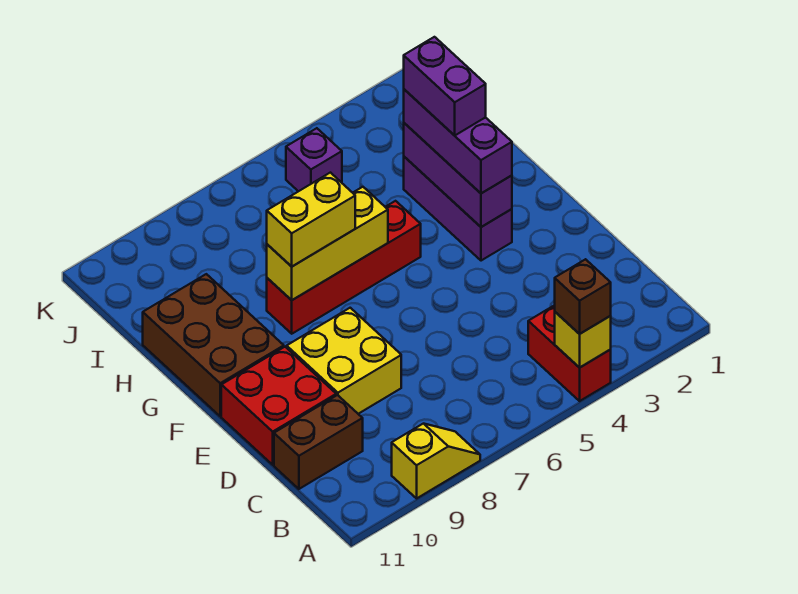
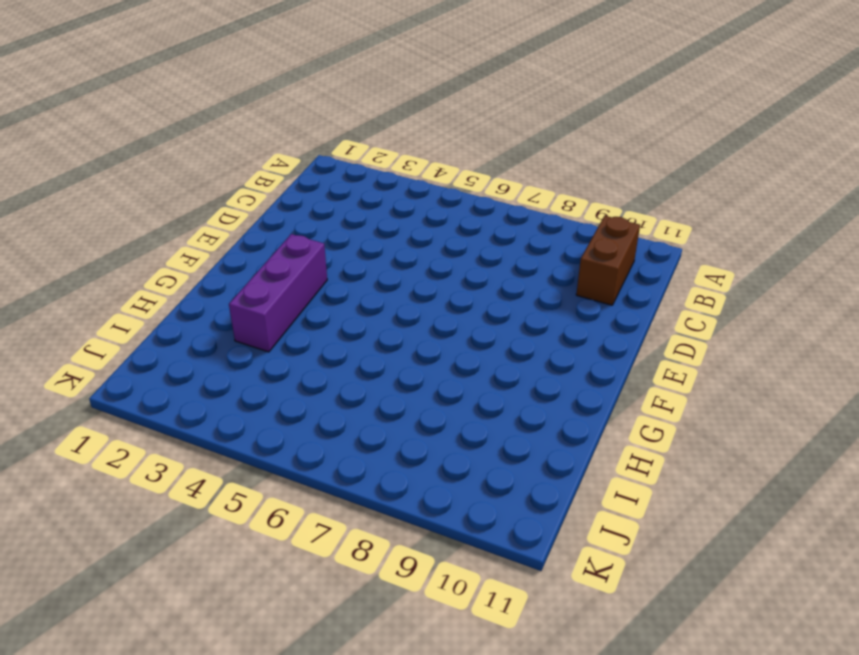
brown brick B10:C10 level 1 -> brown brick C10:C11 level 1
none -> red brick A4:B4 level 1
none -> yellow slope A8:A9 level 1 top 9
none -> yellow brick D8:E9 level 1

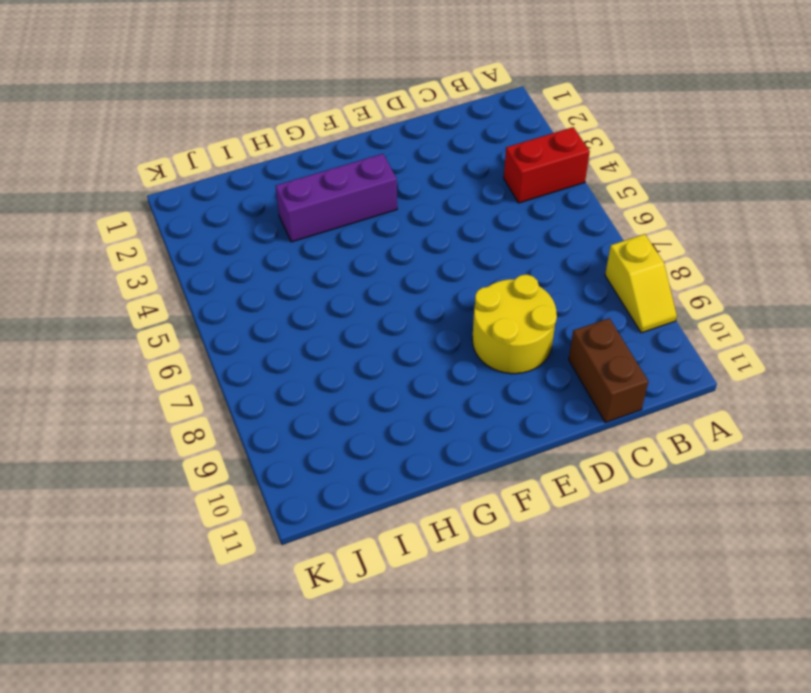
yellow slope A8:A9 level 1 top 8 -> yellow slope A8:A9 level 1 top 9
yellow round brick D8:E9 level 1 -> yellow brick D8:E9 level 1
none -> red brick D10:E11 level 1
none -> brown brick F10:H11 level 1
none -> red brick G5:G8 level 1

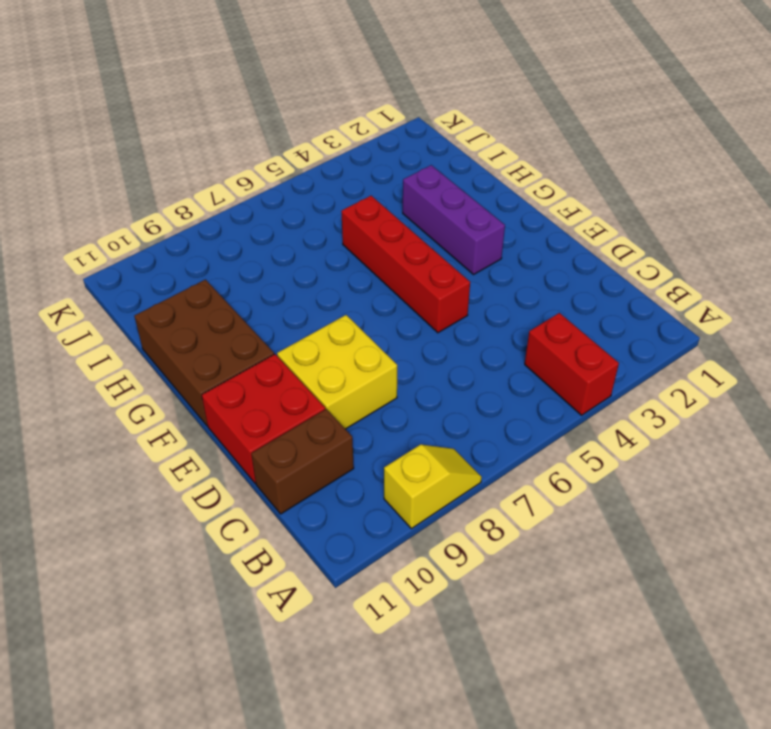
red brick E5:H5 level 1 -> red brick G5:G8 level 1
none -> purple brick J5 level 1
none -> yellow brick A4 level 2
none -> purple brick F3:H3 level 2

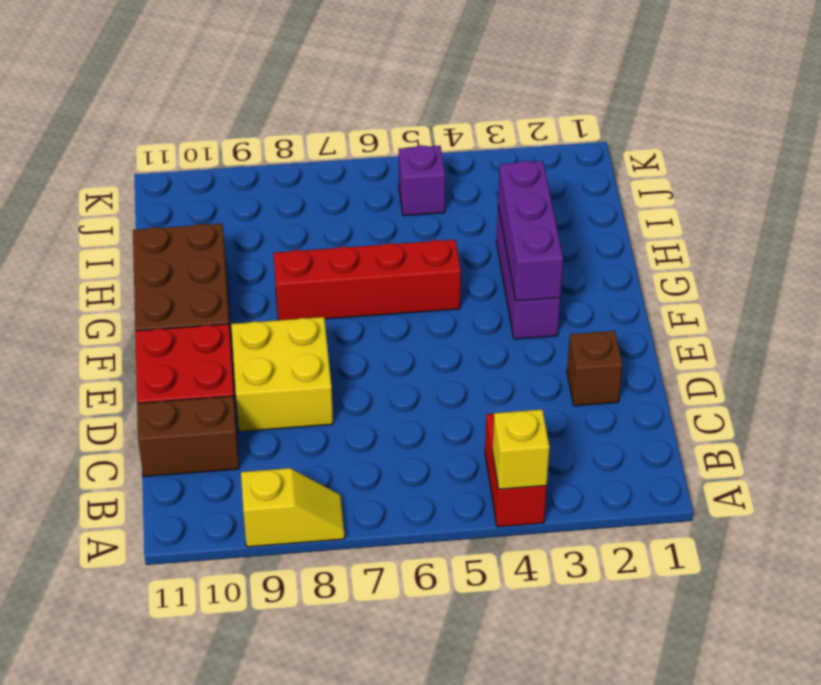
brown brick D2 level 1 -> brown brick A4 level 3
none -> yellow brick G6:G8 level 2
none -> purple brick F3:H3 level 3
none -> yellow brick G7:G8 level 3

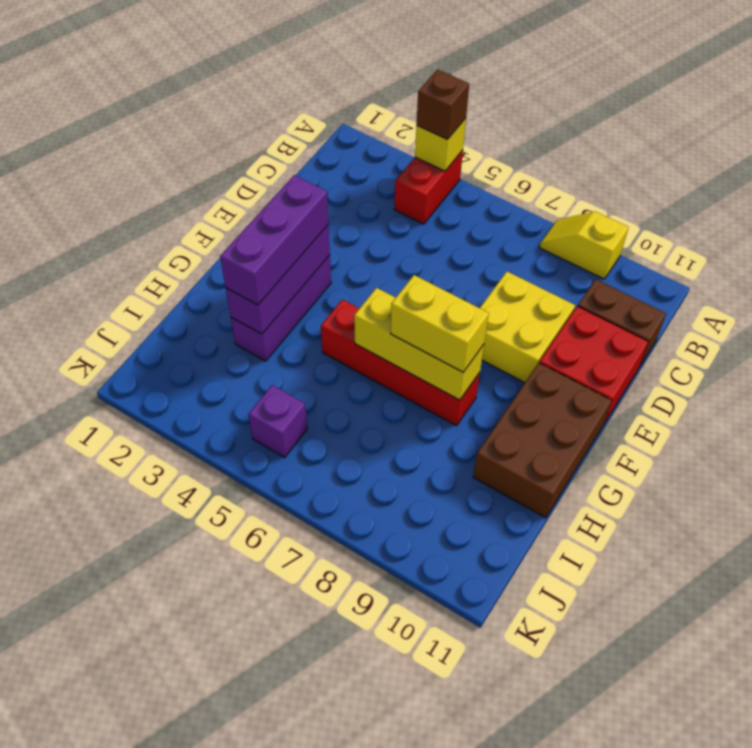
none -> purple brick G3:H3 level 4

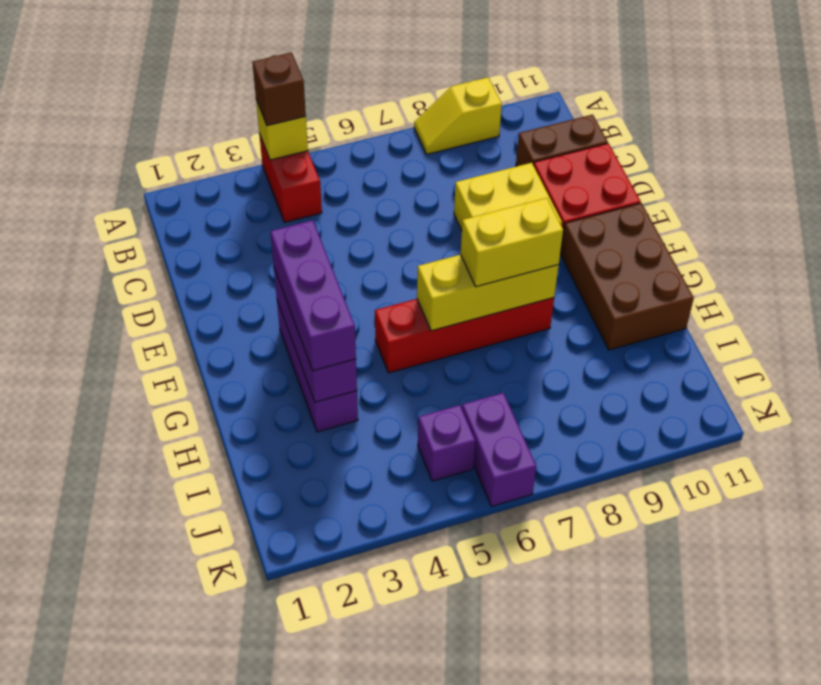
purple brick J6:K6 level 1 -> purple brick G3:H3 level 4

